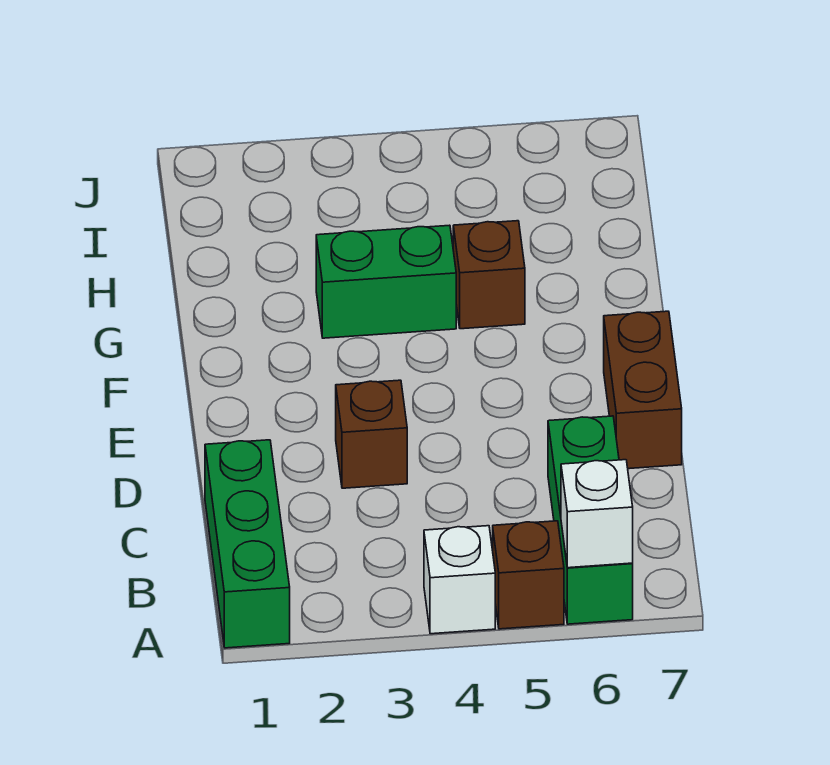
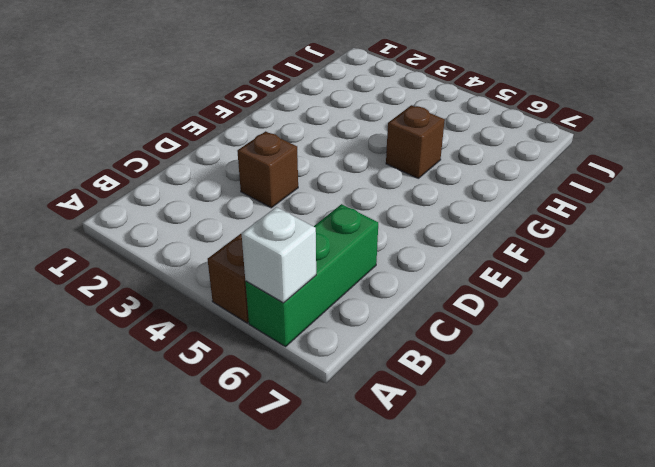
none -> green brick A1:C1 level 1
none -> white brick A4 level 1

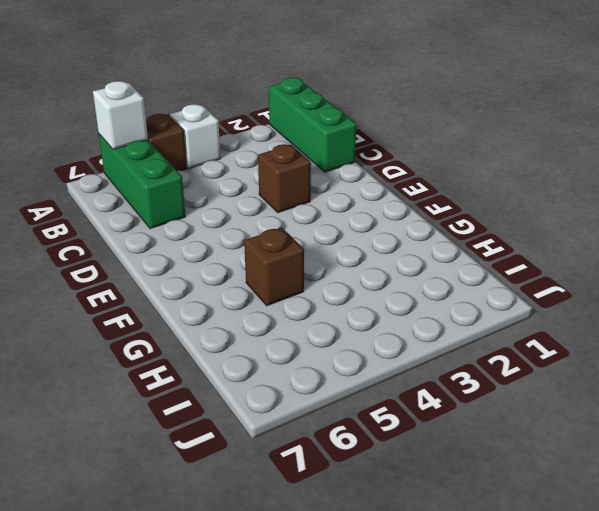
none -> brown brick D7:E7 level 1
none -> green brick G3:G4 level 1

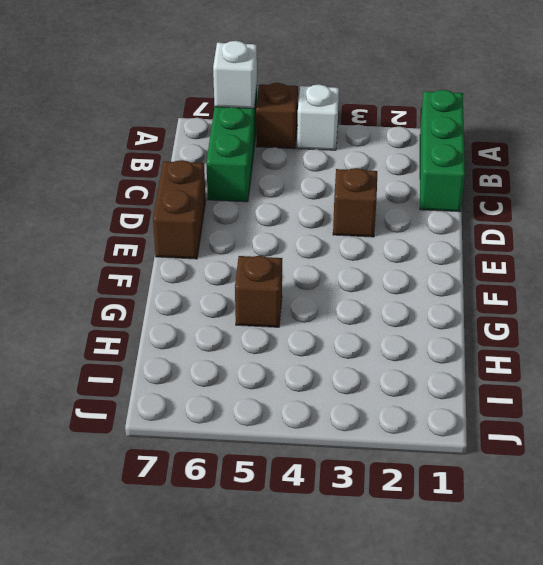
none -> green brick G3:G4 level 1

